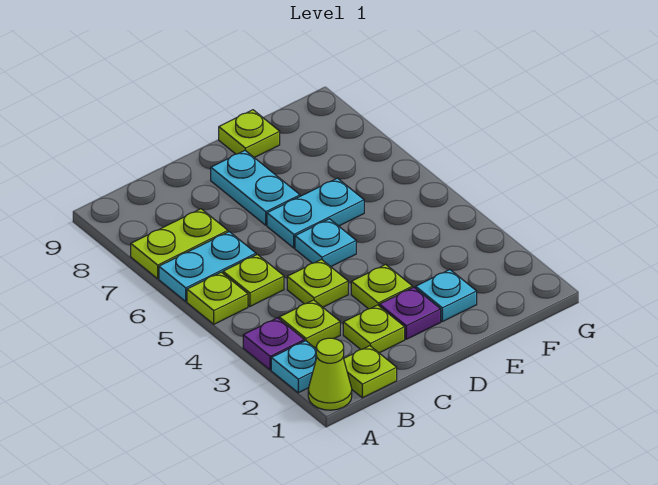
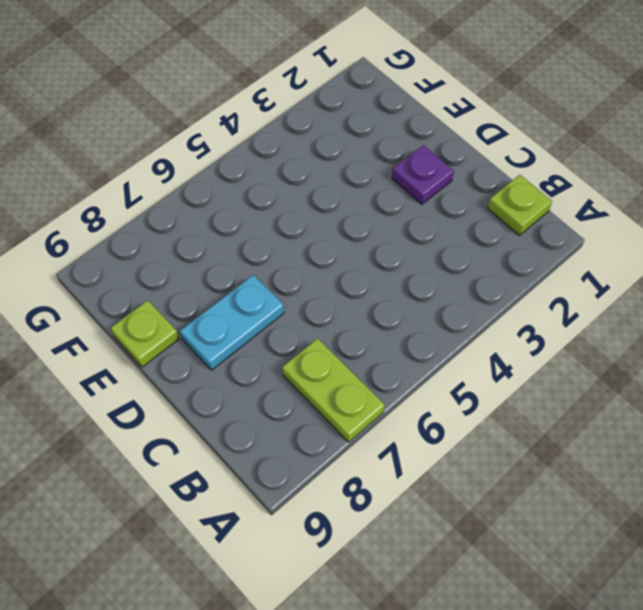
none -> lime cone A1 level 1
none -> cyan plate A2 level 1
none -> purple plate A3 level 1

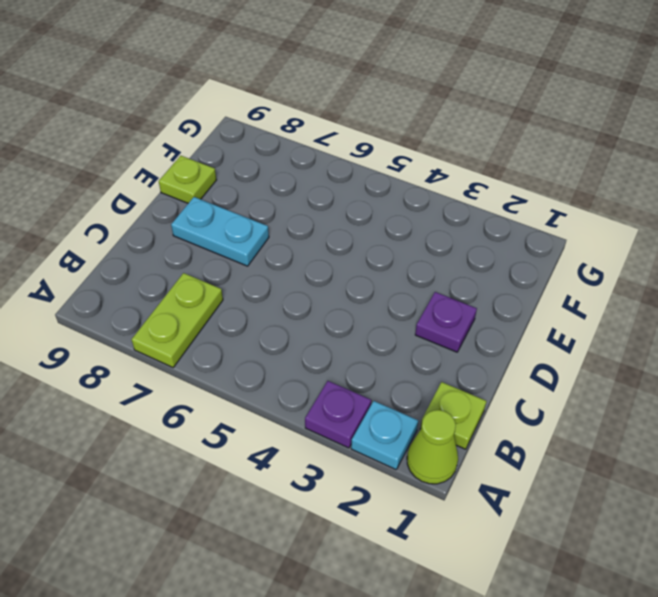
none -> lime plate A5 level 1
none -> cyan plate A6:B6 level 1
none -> lime plate B3 level 1

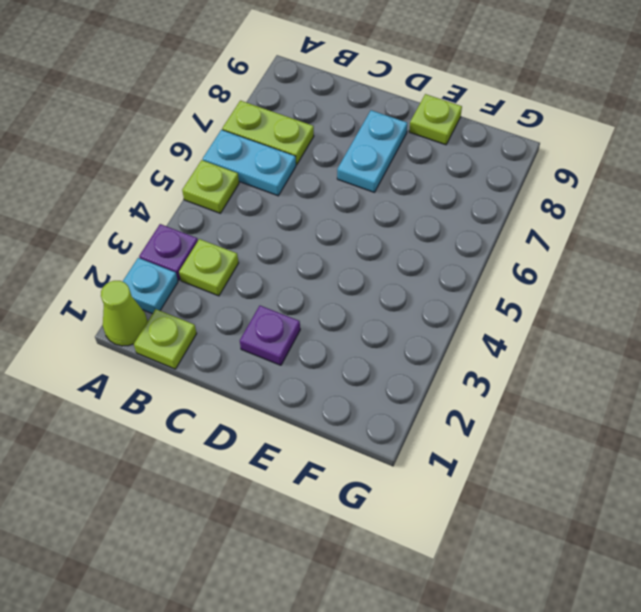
none -> lime plate B5 level 1
none -> lime plate C2 level 1
none -> lime plate C4 level 1

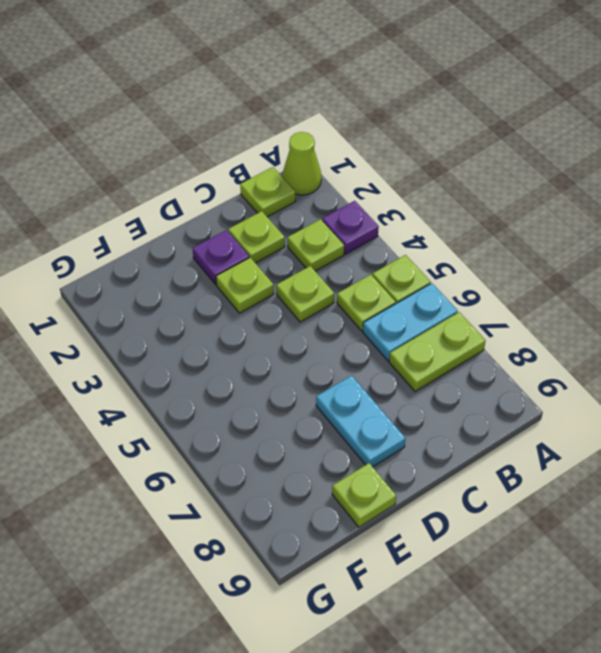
none -> cyan plate A2 level 1
none -> cyan plate D5 level 1
none -> cyan plate D6:E6 level 1

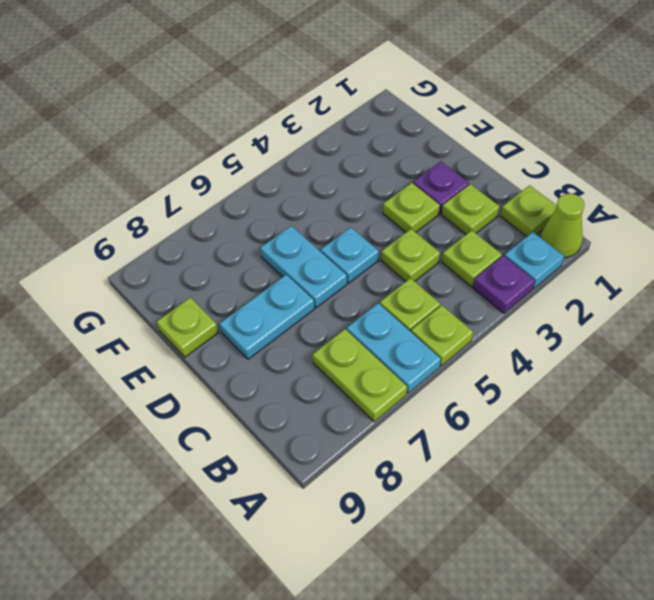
none -> cyan plate E2 level 1

